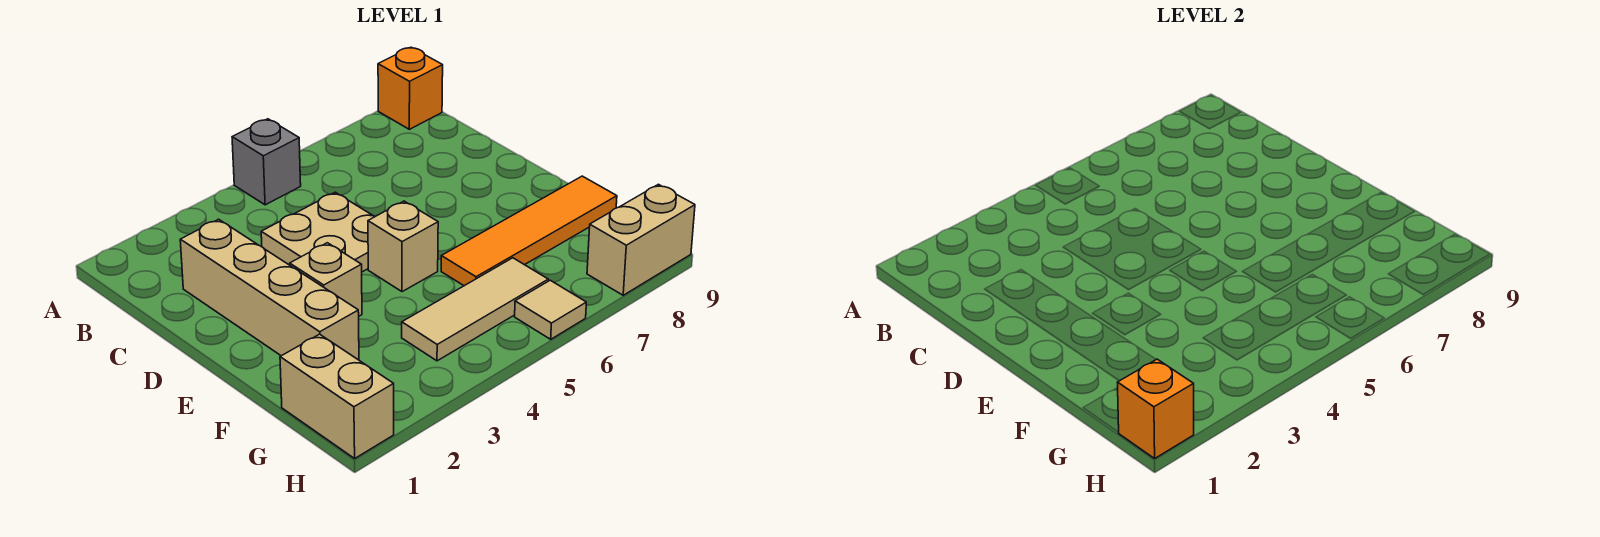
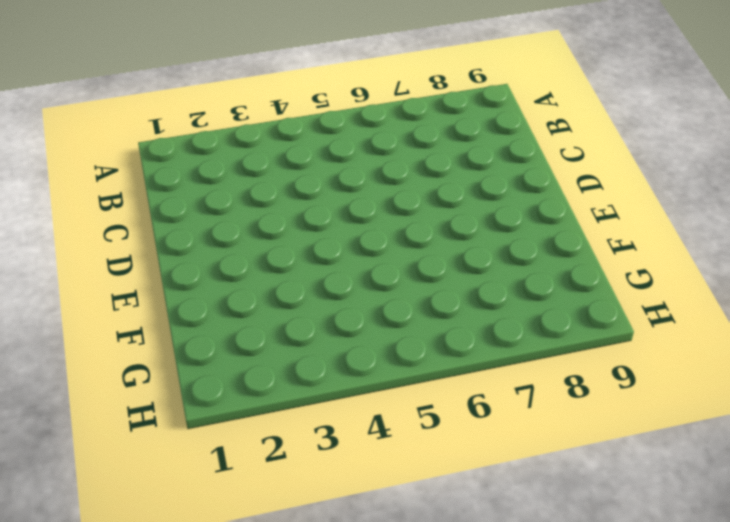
none -> grey brick A5 level 1
none -> orange brick A9 level 1
none -> tan brick C2:F2 level 1

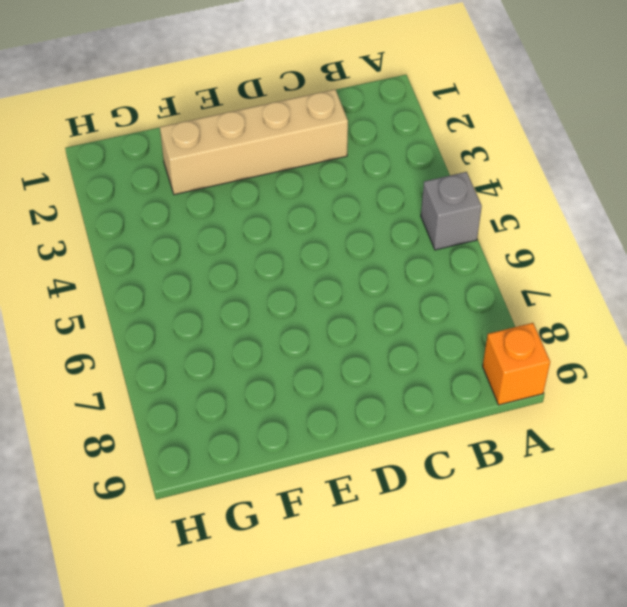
none -> tan plate C4:D5 level 1
none -> tan brick E3 level 1
none -> tan brick E5 level 1

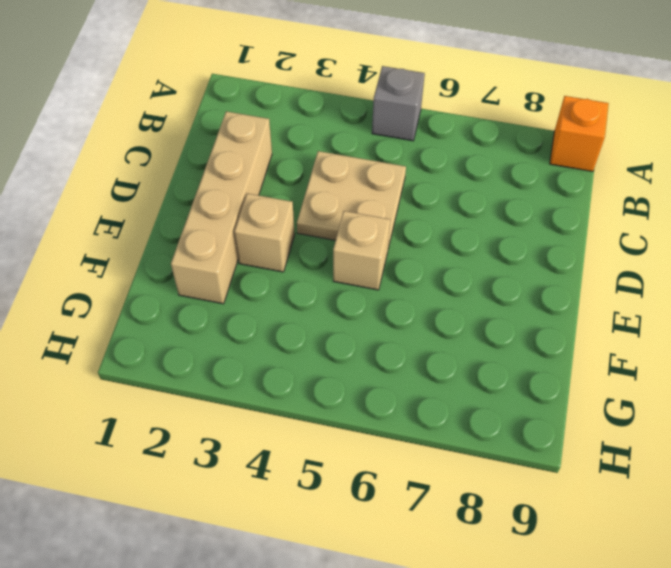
none -> orange tile F6:F9 level 1
none -> tan brick G1:H1 level 1
none -> tan tile G4:G6 level 1

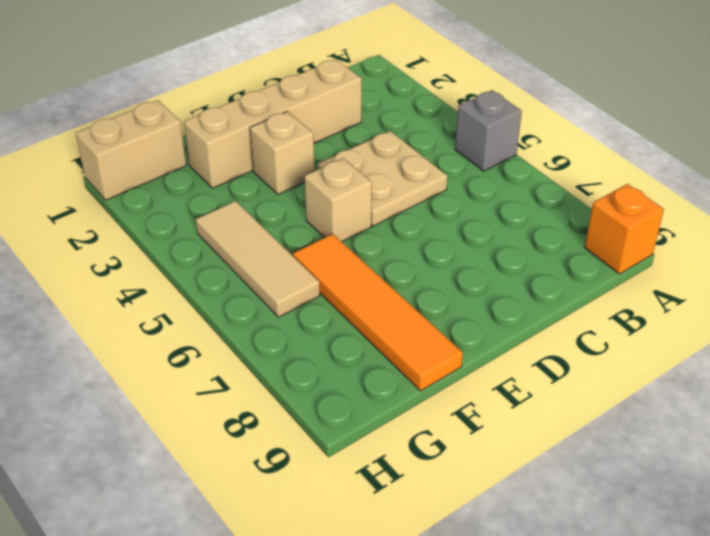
none -> tan tile H6 level 1
none -> tan brick H8:H9 level 1
none -> orange brick H1 level 2

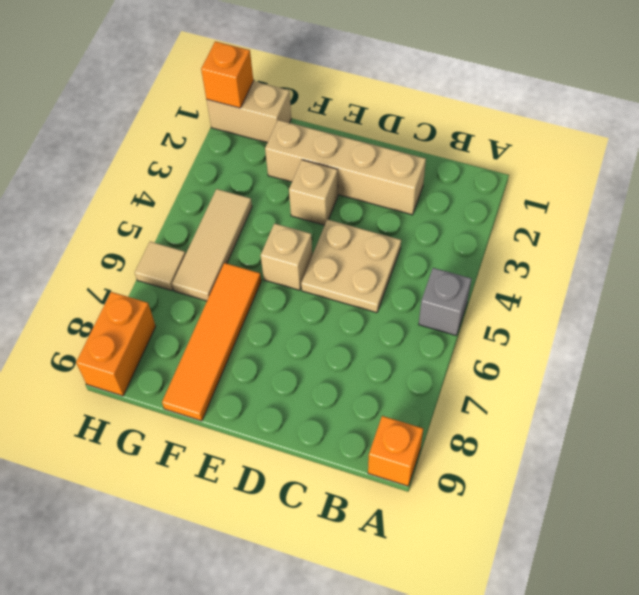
orange brick H8:H9 level 1 -> tan brick H8:H9 level 1

